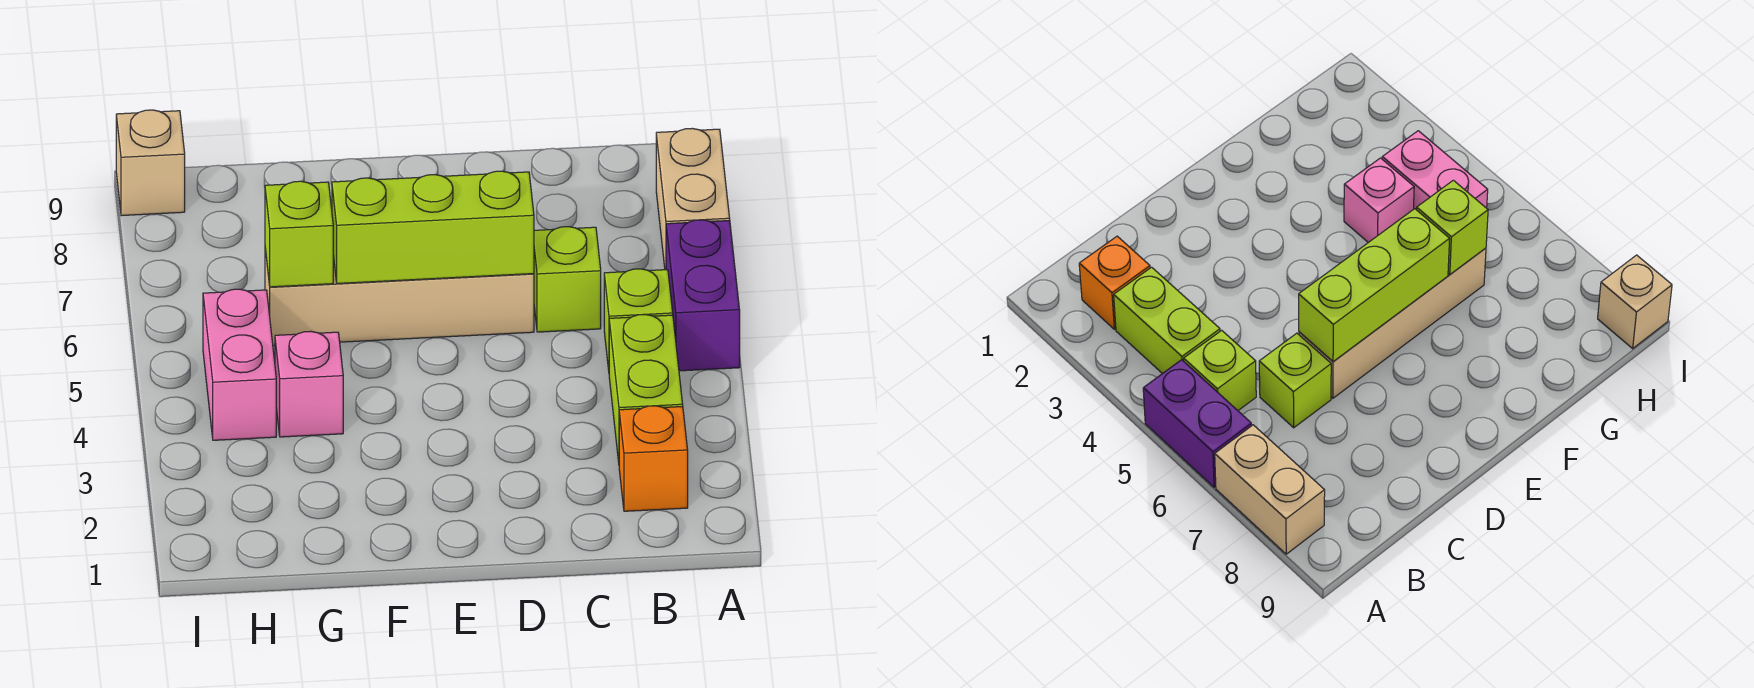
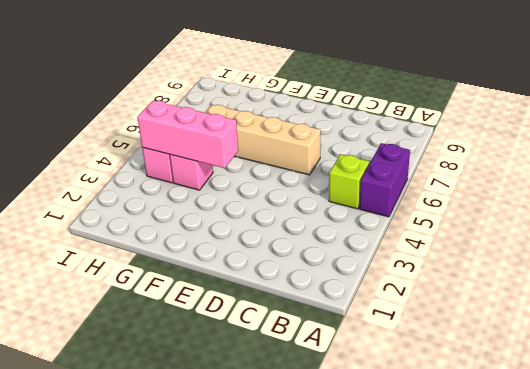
pink brick F4:H4 level 2 -> none
none -> tan brick A7:A8 level 1
none -> orange brick B2 level 1
none -> lime brick B3:B4 level 1

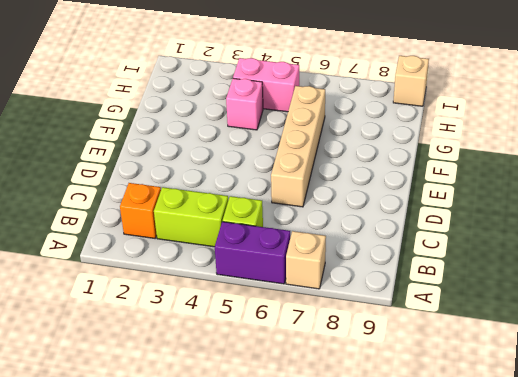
tan brick A7 level 1 -> tan brick A7:A8 level 1
none -> lime brick C6 level 1
none -> lime brick D6:F6 level 2
none -> lime brick G6 level 2

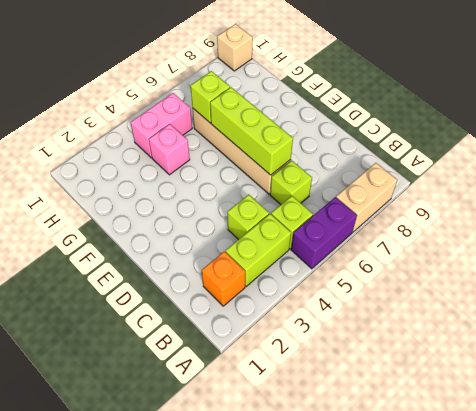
lime brick C4 level 1 -> none

